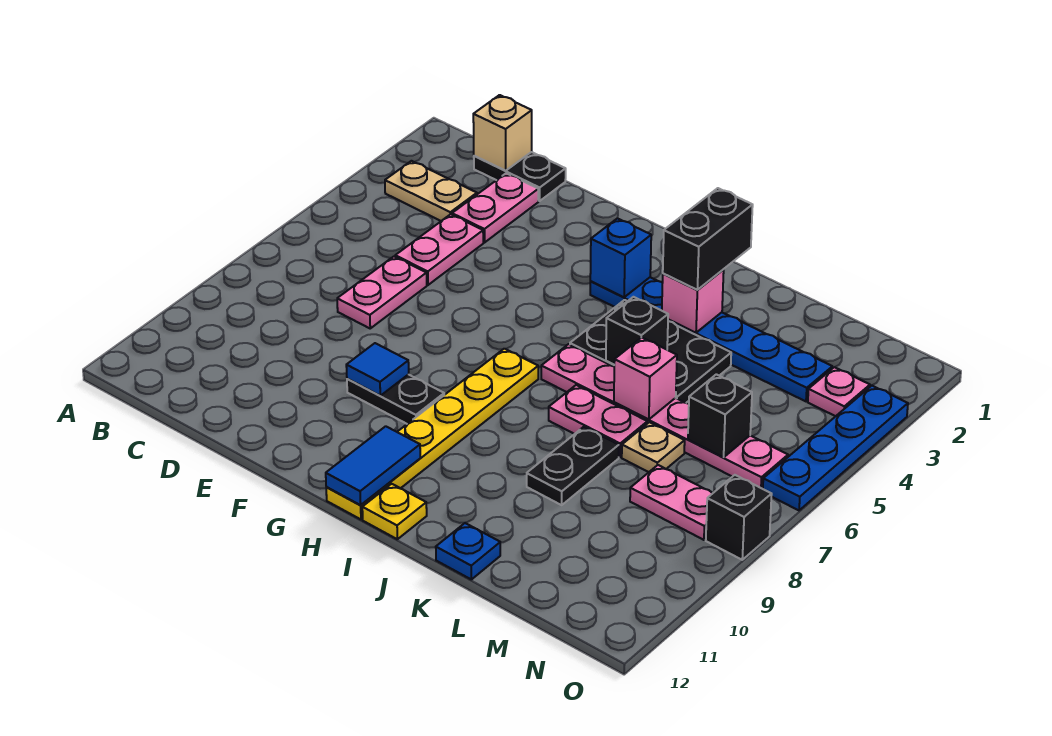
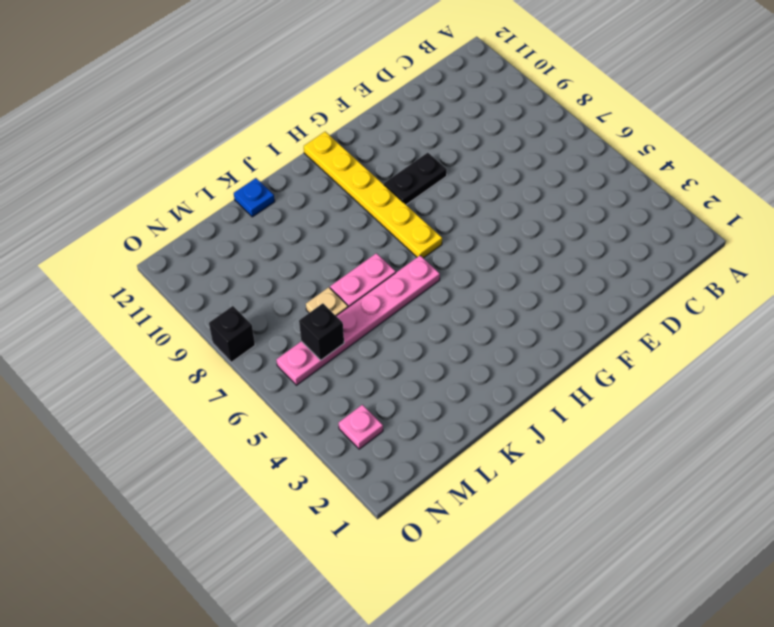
none -> tan plate B3:C3 level 1
none -> black plate C1:D1 level 1
none -> pink plate D2:D3 level 1

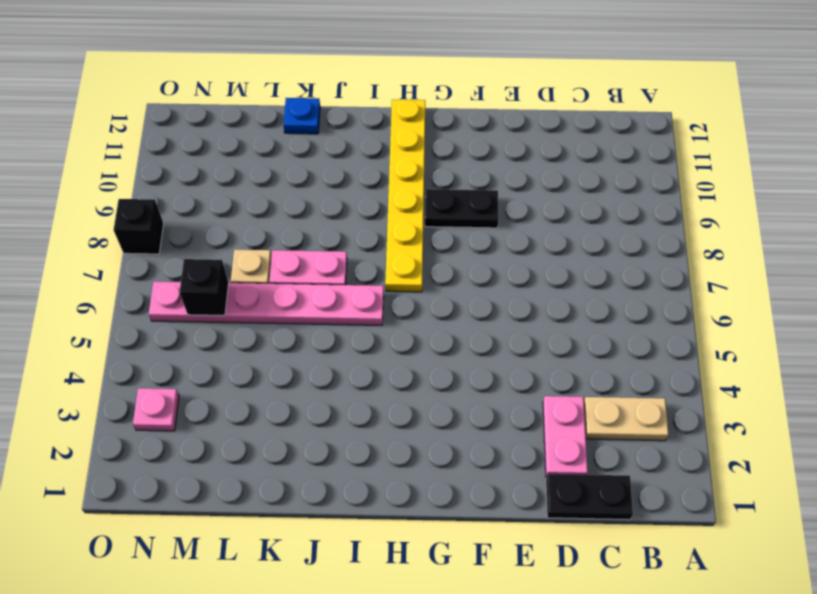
none -> pink plate D4:D5 level 1
none -> pink plate D6:D7 level 1
none -> blue plate H3:M3 level 1

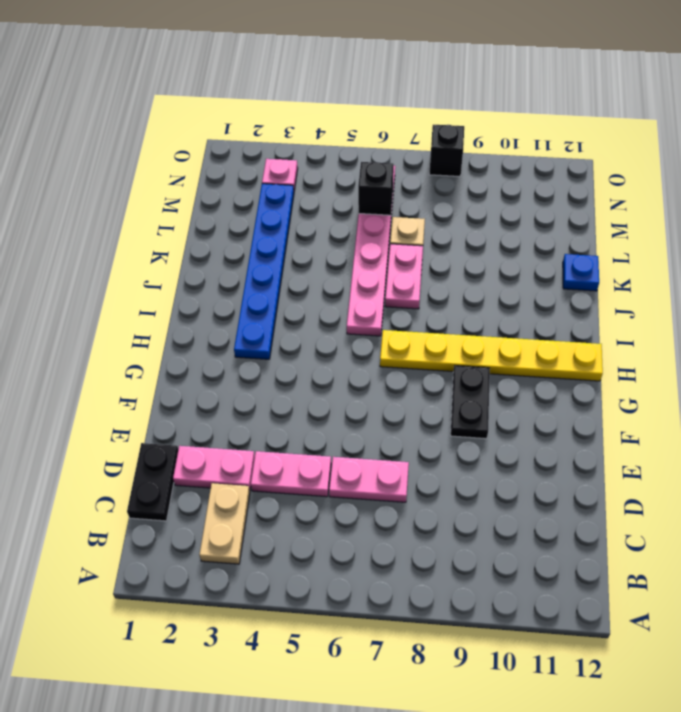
none -> black plate I4:K5 level 1
none -> yellow plate I12 level 1
none -> black plate K8:K9 level 1

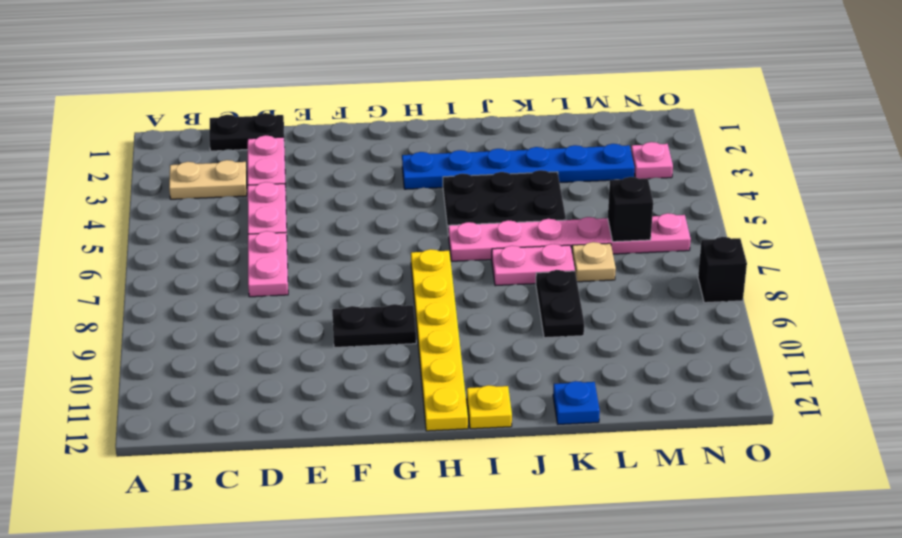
none -> pink plate M8:N8 level 1
none -> blue plate O3:O6 level 1
none -> tan brick C1 level 2

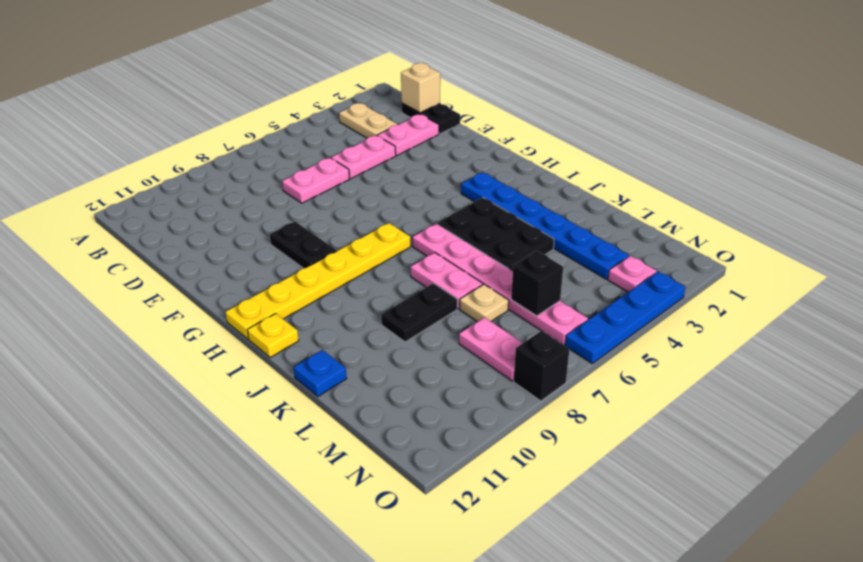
none -> blue tile F9 level 2
none -> blue brick H3 level 2
none -> blue tile H11:H12 level 2

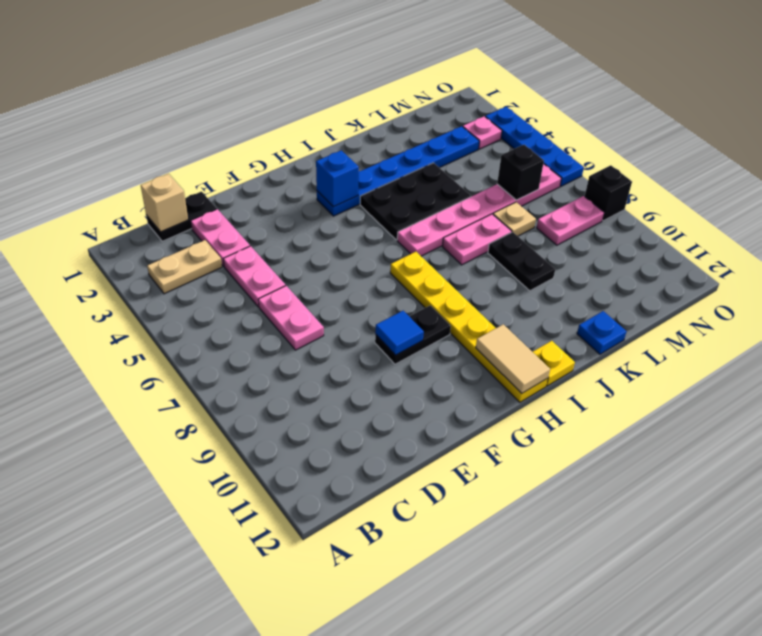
tan tile H11:H12 level 2 -> blue tile H11:H12 level 2
none -> pink brick J3 level 2
none -> black brick J5 level 2
none -> pink brick K6 level 2

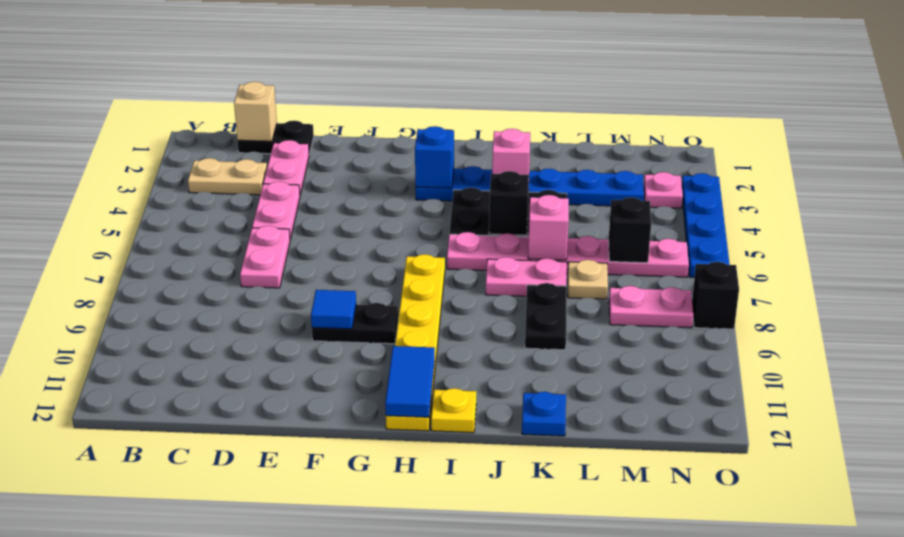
none -> black brick J2:J3 level 3

